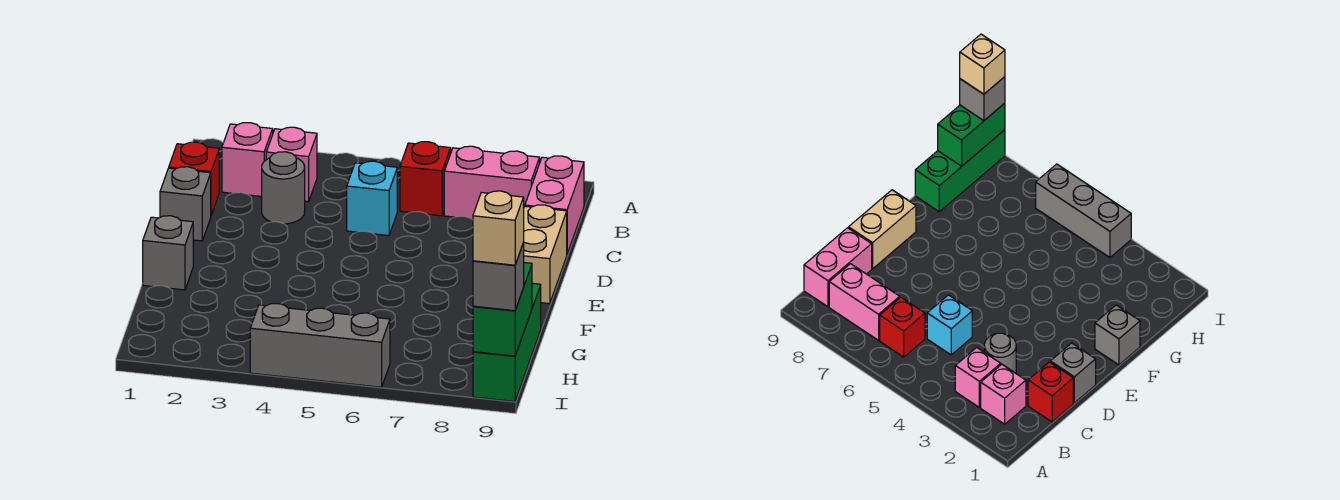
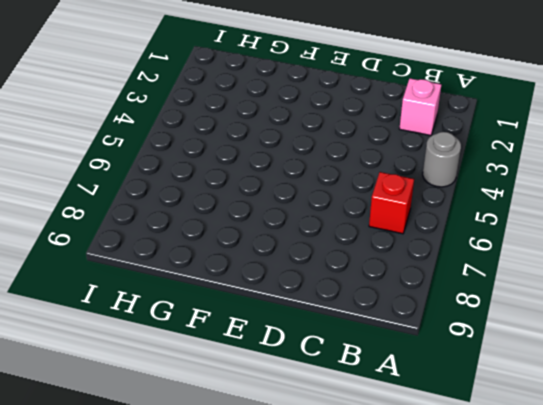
grey round brick A4 level 1 -> grey round brick C3 level 1
none -> pink brick B3 level 1
none -> pink brick B7:B8 level 1
none -> pink brick B9:C9 level 1

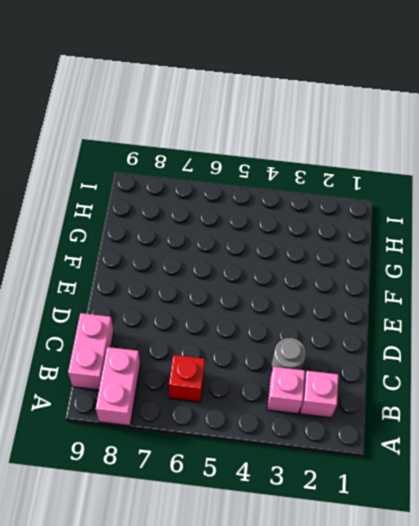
pink brick A8:B8 level 1 -> pink brick B7:B8 level 1
none -> red brick C1 level 1
none -> cyan brick C5 level 1
none -> grey brick D1 level 1

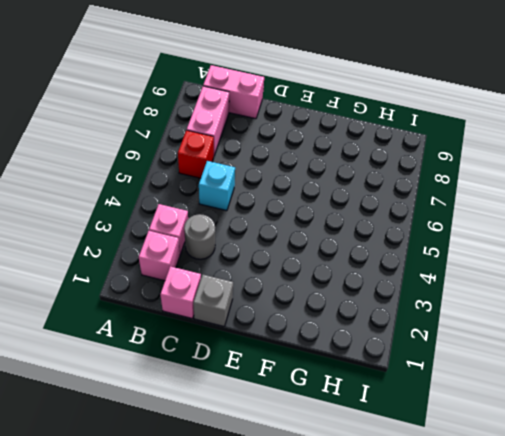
pink brick C1 level 1 -> red brick C1 level 1
none -> tan brick D9:E9 level 1
none -> grey brick F1 level 1
none -> green brick G9:I9 level 1

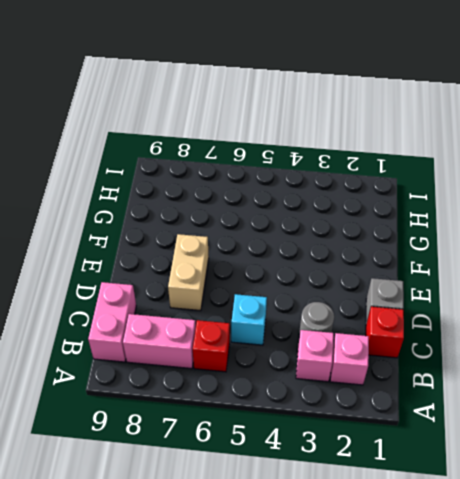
tan brick D7:E7 level 1 -> tan brick D9:E9 level 1
none -> grey brick F1 level 1
none -> green brick G9:I9 level 1
none -> grey brick I4:I6 level 1

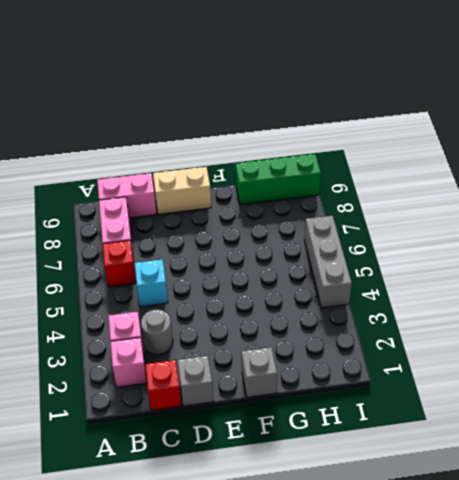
none -> green brick H9:I9 level 2
none -> grey brick I9 level 3
none -> tan brick I9 level 4

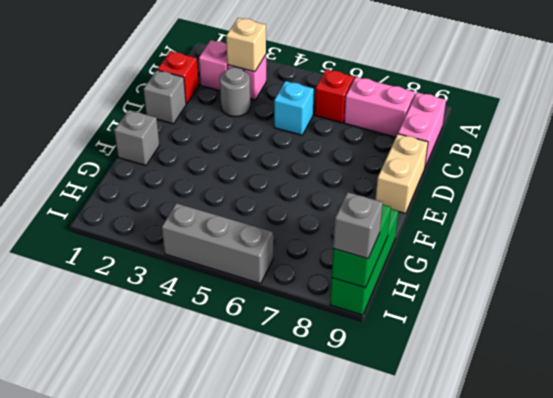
tan brick B3 level 2 -> tan brick I9 level 4

